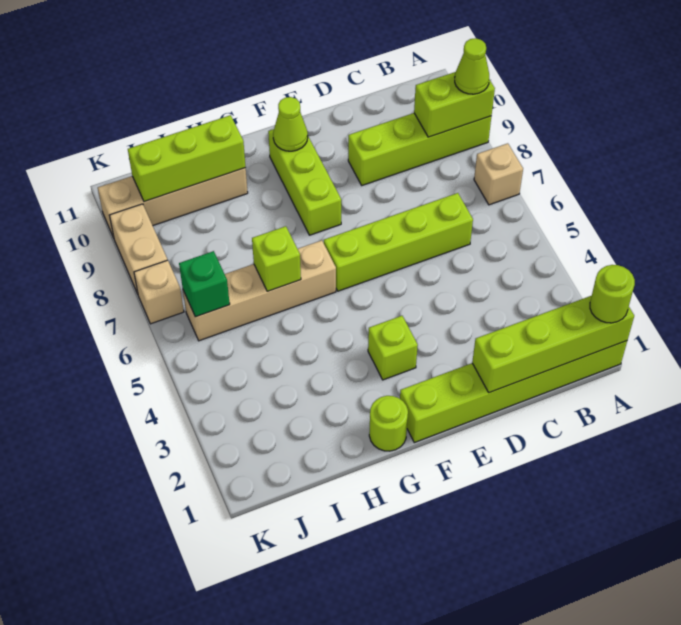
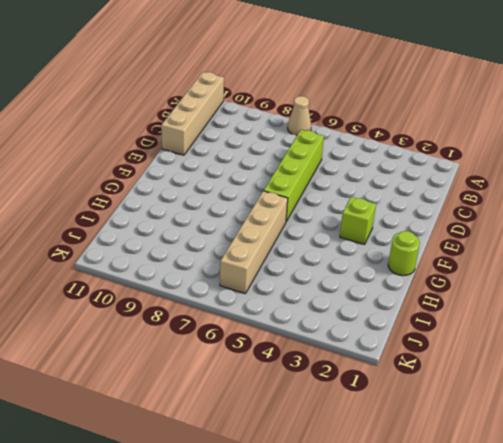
tan cone A7 level 1 -> tan brick A7 level 1
tan brick A11:D11 level 1 -> tan brick H10:K10 level 1
none -> lime brick A1:F1 level 1
none -> lime brick A9:D9 level 1
none -> lime brick F8:F10 level 1

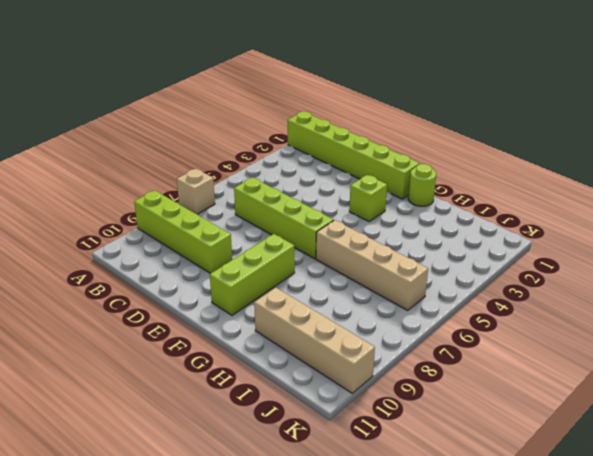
none -> tan brick K7 level 1
none -> tan brick K8:K9 level 1
none -> lime brick A1:D1 level 2

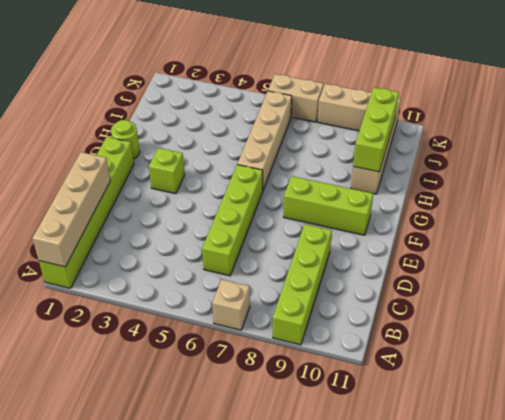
tan brick A1:D1 level 2 -> lime brick A1:D1 level 2
tan brick K6:K7 level 1 -> tan brick K7 level 1
none -> lime brick A9:B9 level 2
none -> lime cone F10 level 2
none -> lime brick H6 level 2

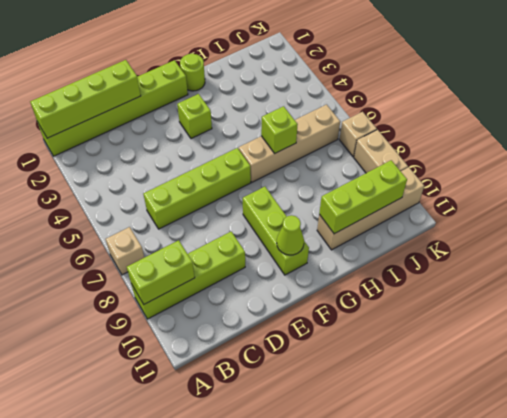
none -> green brick J6 level 2
none -> lime round brick A1 level 3
none -> lime cone A9 level 3

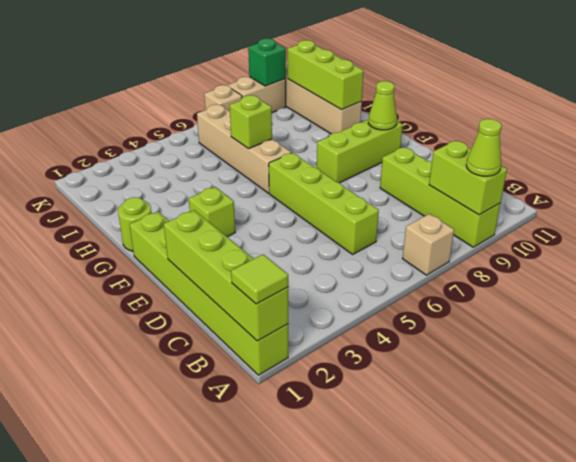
lime tile A1 level 3 -> lime round brick A1 level 3
green brick K9 level 2 -> green brick J6 level 2

